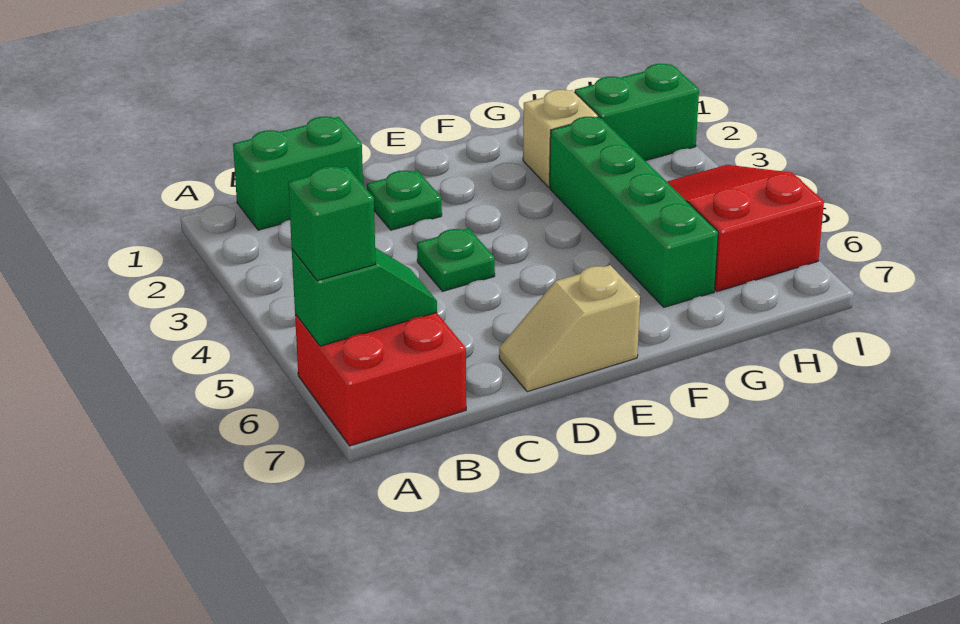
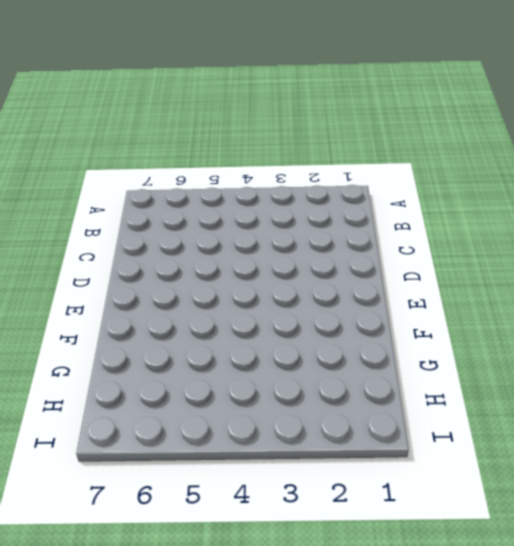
none -> red brick A6:B7 level 1
none -> green brick B1:C1 level 1

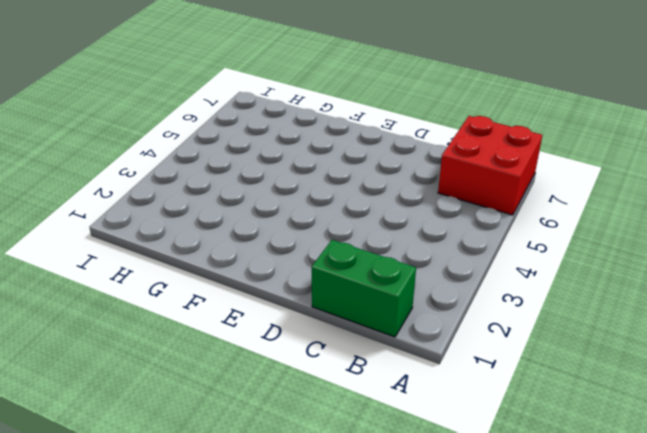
none -> green plate D2 level 1
none -> green plate D4 level 1

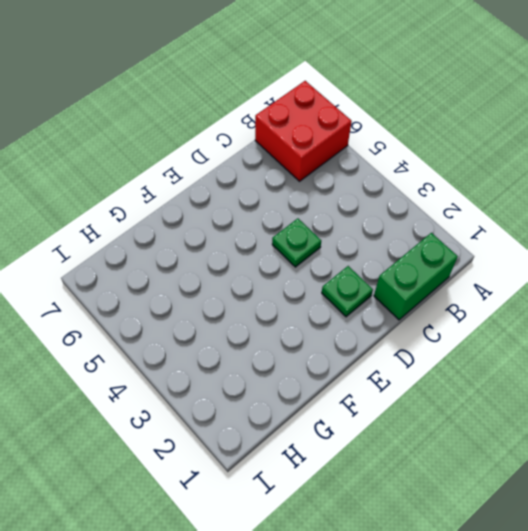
none -> tan slope D7:E7 level 1 top E
none -> tan brick G2 level 1

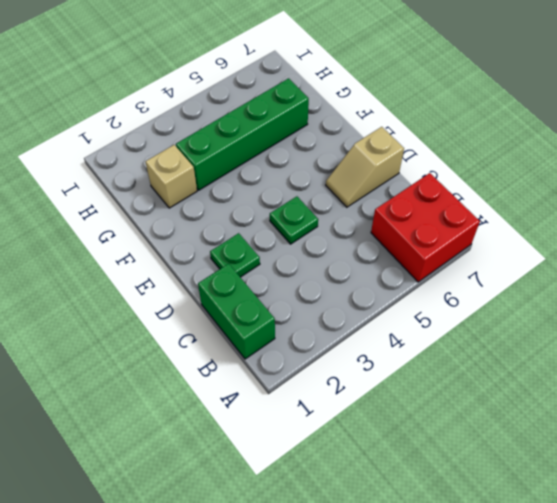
tan slope D6:D7 level 1 top 7 -> tan slope D7:E7 level 1 top E
none -> green brick H2:I2 level 1
none -> red slope H4:I6 level 1 top 6

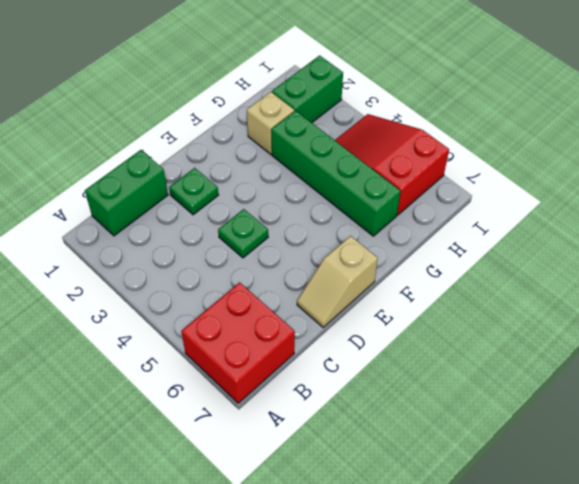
none -> green slope A6:B6 level 2 top A
none -> green brick A6 level 3

